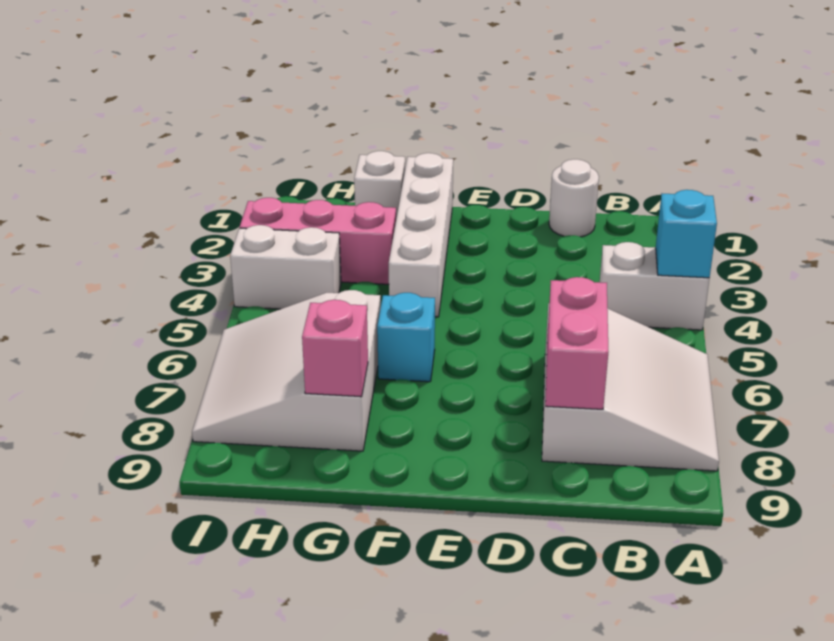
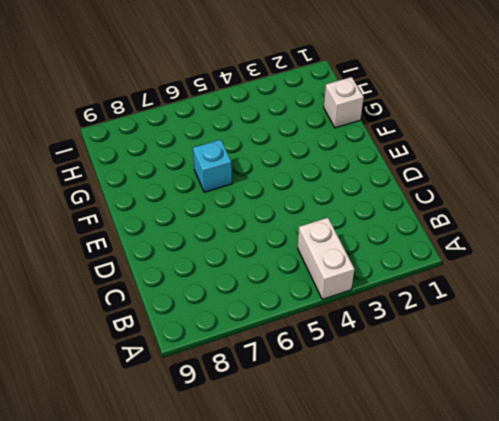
none -> white slope A6:C8 level 1 top C
none -> white round brick C1 level 1
none -> white brick F1:F4 level 1

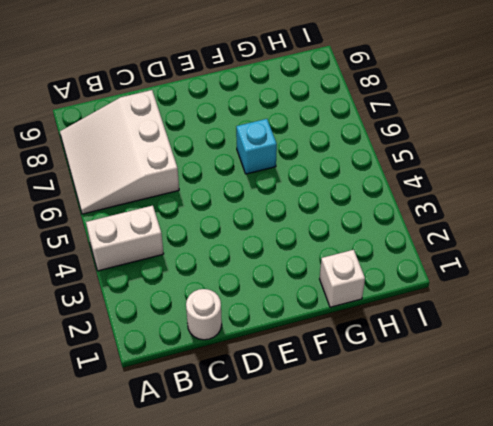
none -> white brick F1:F4 level 1
none -> pink brick G3:I3 level 1
none -> white slope G6:I8 level 1 top G

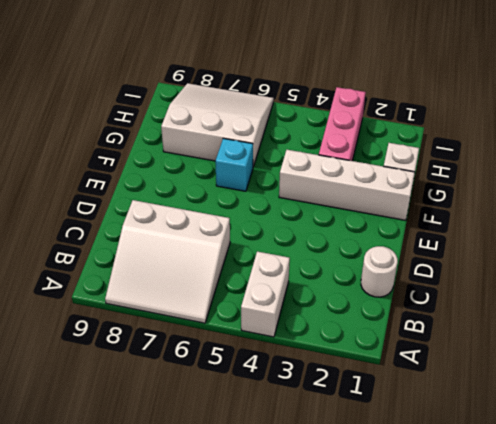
none -> white brick H4:I4 level 1
none -> cyan brick A4 level 2
none -> pink brick C7:C8 level 2

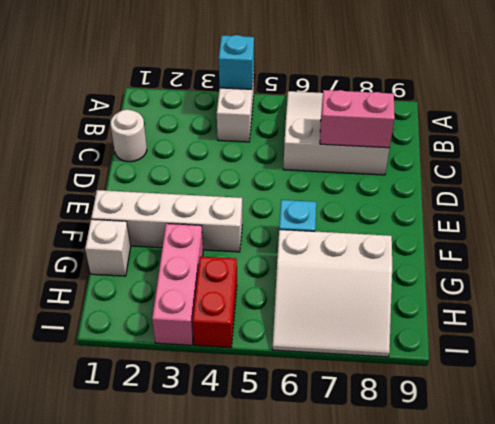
red brick H4:I4 level 1 -> white brick H4:I4 level 1
none -> pink brick G8 level 2

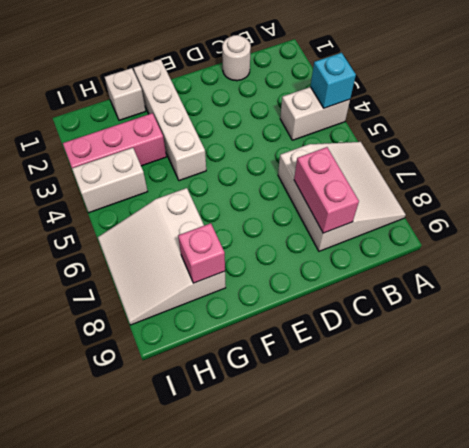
none -> cyan brick F6 level 1

